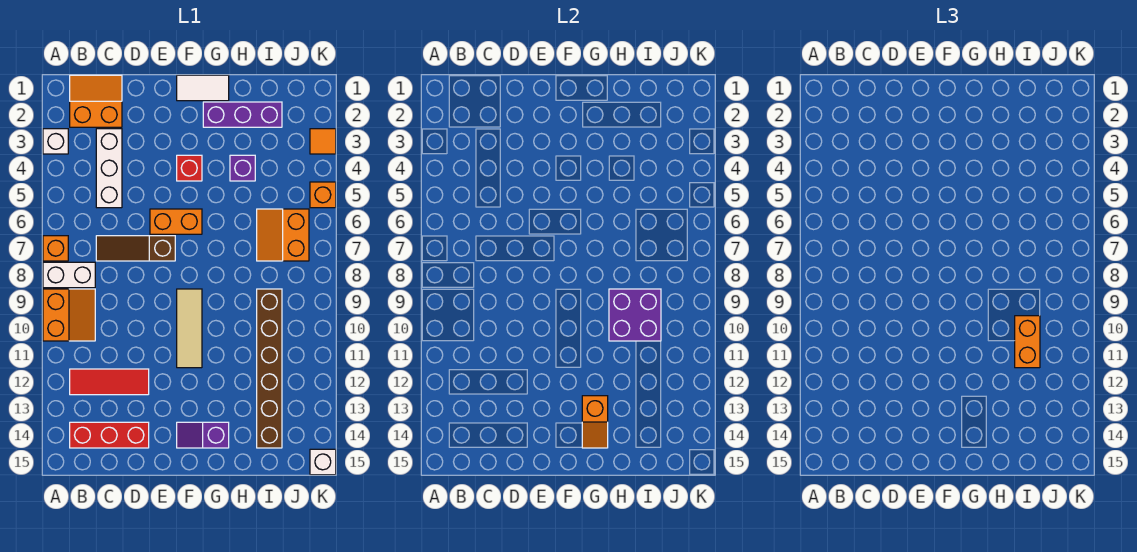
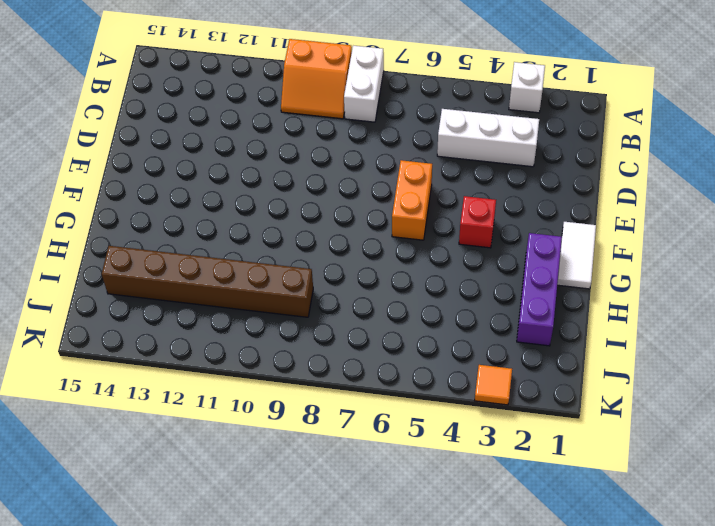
none -> orange brick A7 level 1
none -> orange slope B1:C2 level 1 top 2
none -> red tile B12:D12 level 1

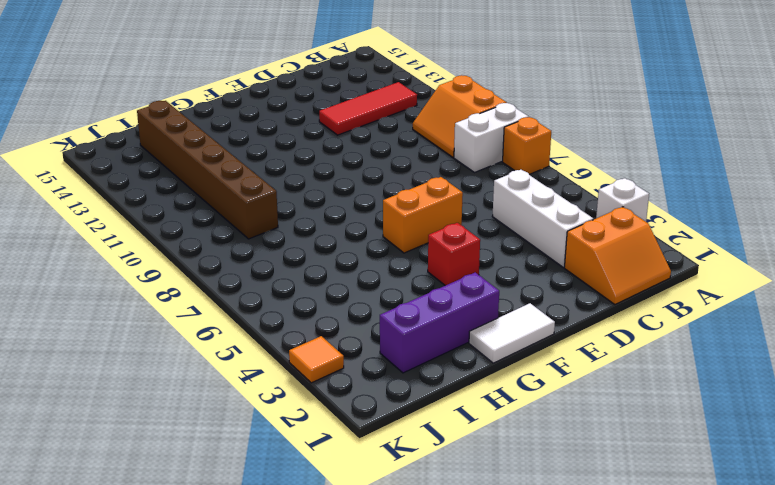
none -> red brick B14:D14 level 1
none -> brown slope C7:E7 level 1 top E
none -> tan tile F9:F11 level 1

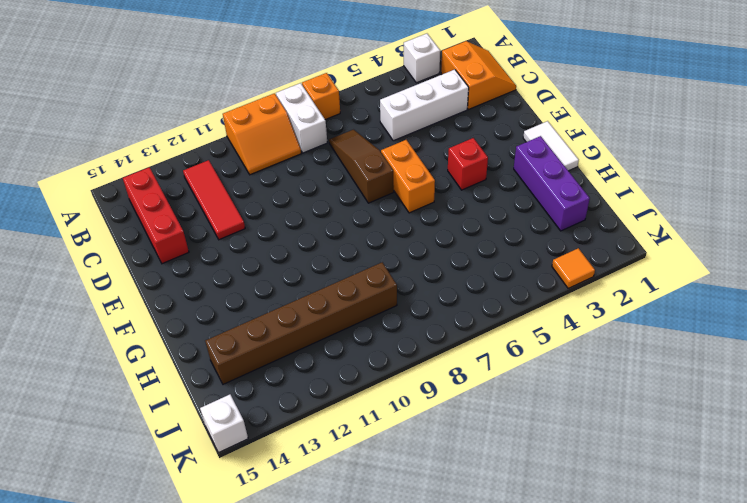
none -> tan tile F9:F11 level 1
none -> purple slope F14:G14 level 1 top G
none -> purple brick H4 level 1

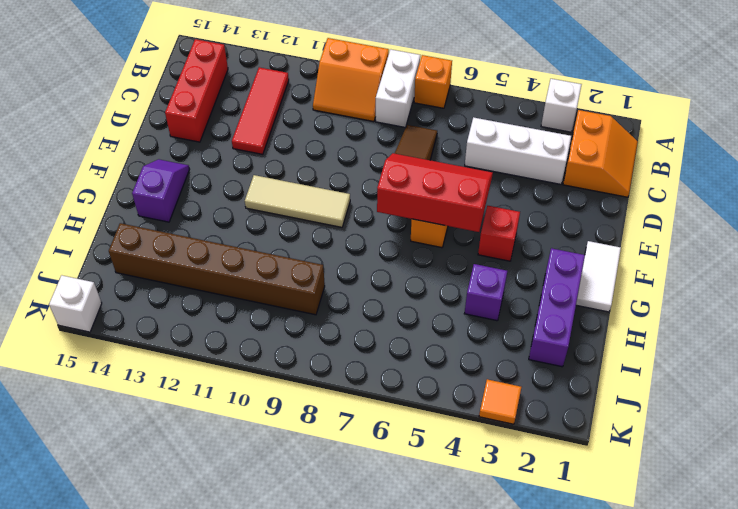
red slope E5:F7 level 2 top F -> none
none -> orange slope I6:J7 level 1 top J
none -> orange brick K5 level 1
none -> orange slope G13:G14 level 2 top 13

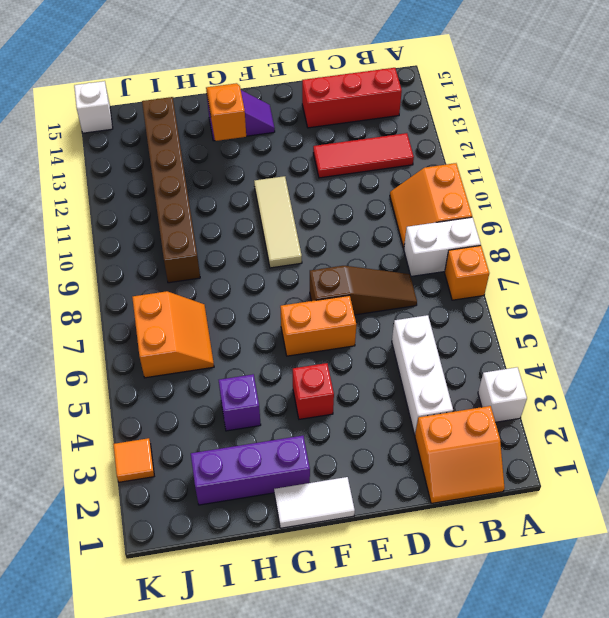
none -> orange brick K5 level 1
none -> purple brick H9:I10 level 2
none -> orange brick I10:I11 level 3

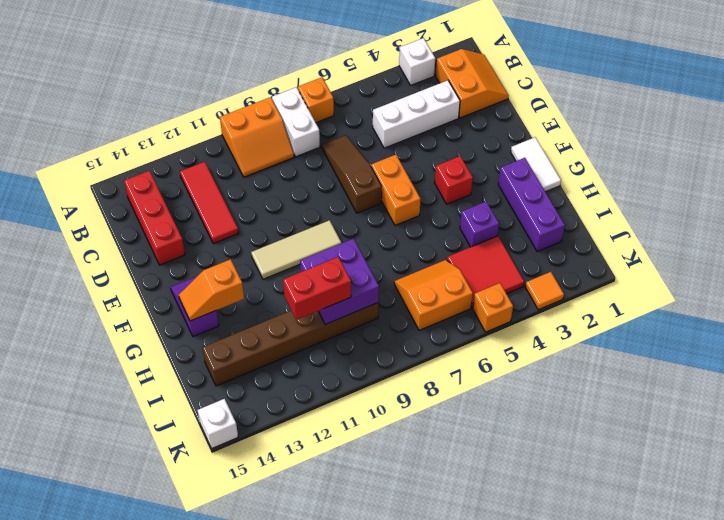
red tile I4:J5 level 1 -> none
red brick I10:I11 level 3 -> orange brick I10:I11 level 3

